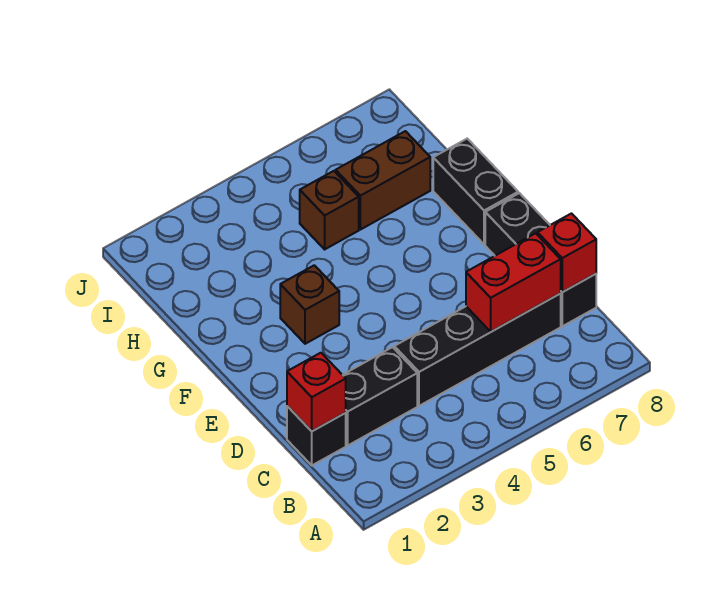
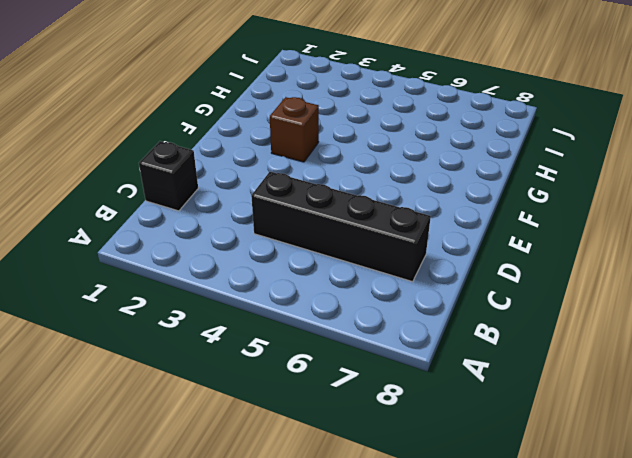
none -> black brick C2:C3 level 1
none -> black brick C8:E8 level 1

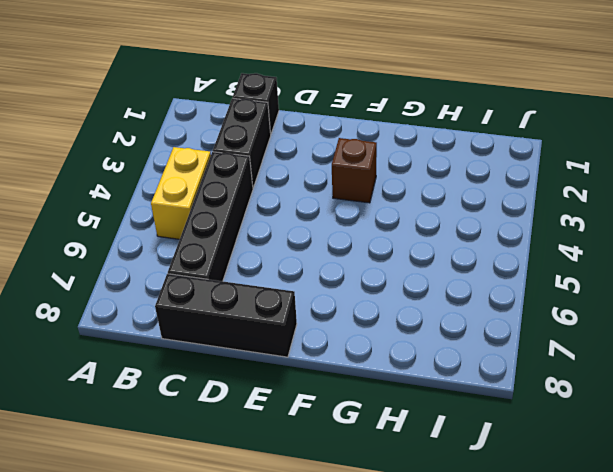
yellow brick B4:B5 level 1 -> none
none -> black brick F8:G8 level 1
none -> brown brick H5 level 1

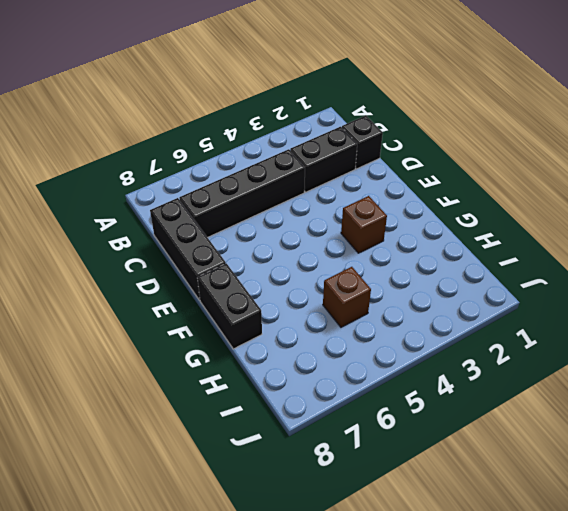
none -> brown brick H6:H7 level 1
none -> red brick C1 level 2

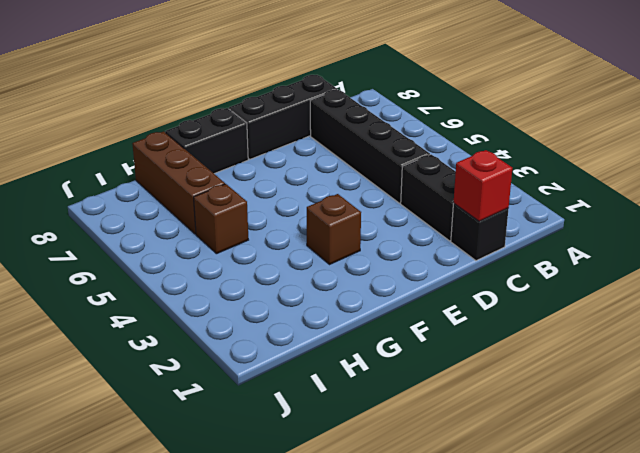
brown brick H6:H8 level 1 -> brown brick H6:H7 level 1
none -> red brick C6:C7 level 2
none -> red brick C8 level 2

